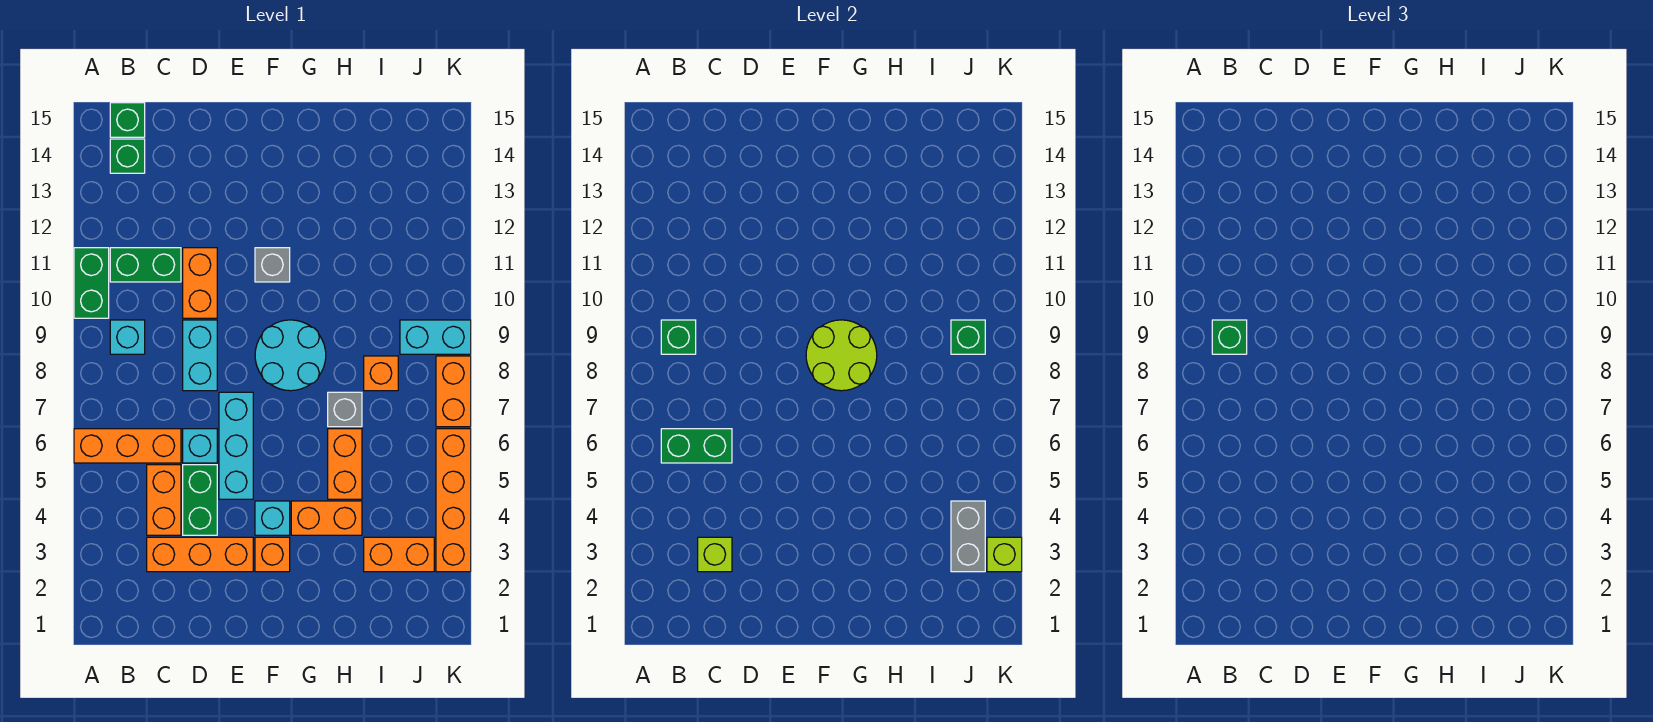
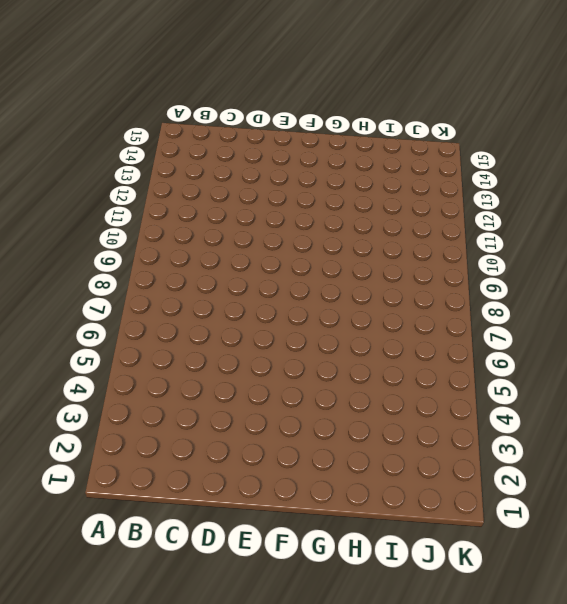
none -> orange brick A6:C6 level 1
none -> green brick A10:A11 level 1
none -> cyan brick B9 level 1
none -> green brick B11:C11 level 1

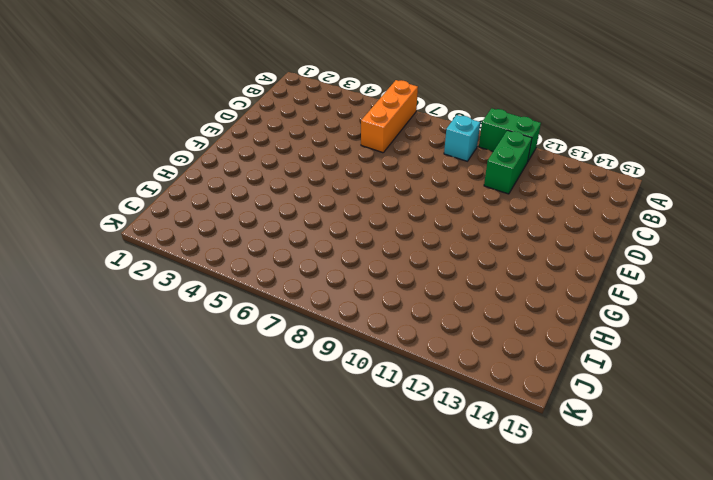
none -> green brick B14 level 1
none -> green brick B15 level 1
none -> orange brick C3:E3 level 1
none -> orange brick C4:C5 level 1

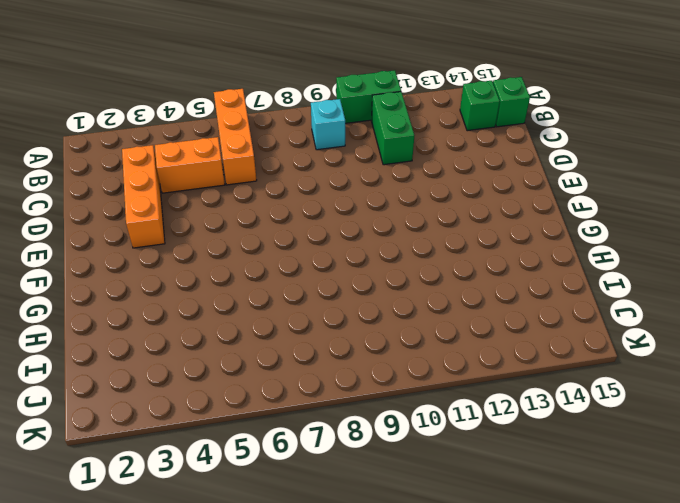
none -> green brick D4:D5 level 1
none -> cyan brick D6 level 1
none -> cyan brick D8:D9 level 1
none -> orange brick D10:D11 level 1

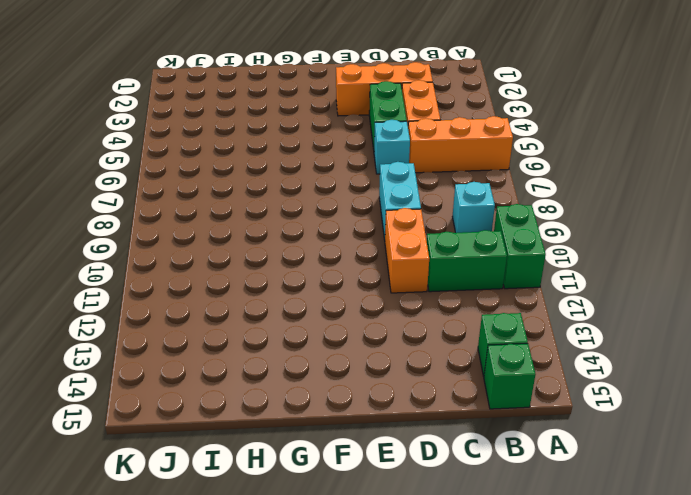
none -> cyan brick E5:E7 level 1
none -> orange brick F3 level 1
none -> cyan brick F4 level 1
none -> cyan round brick F8:G9 level 1

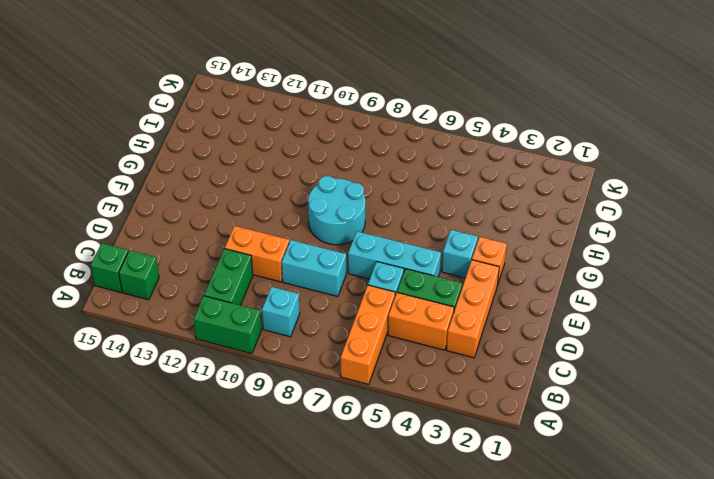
none -> grey brick F11 level 1
none -> orange brick G4:H4 level 1
none -> orange brick H5:H6 level 1
none -> grey brick H7 level 1

